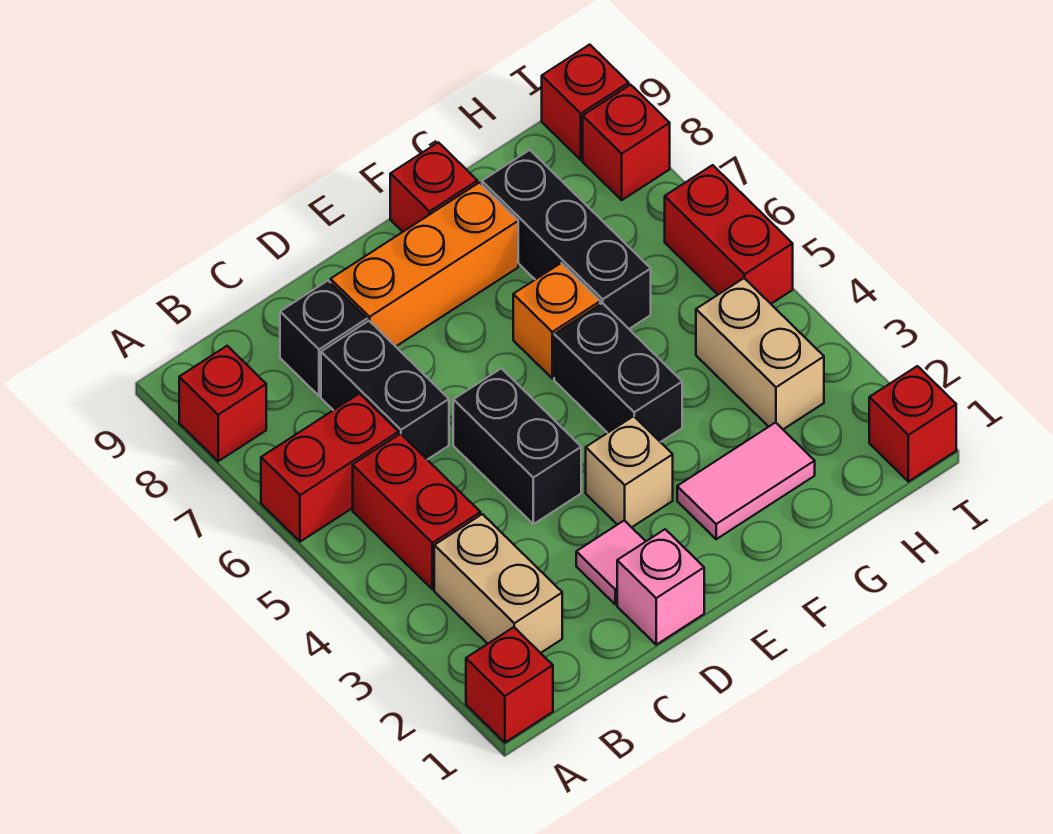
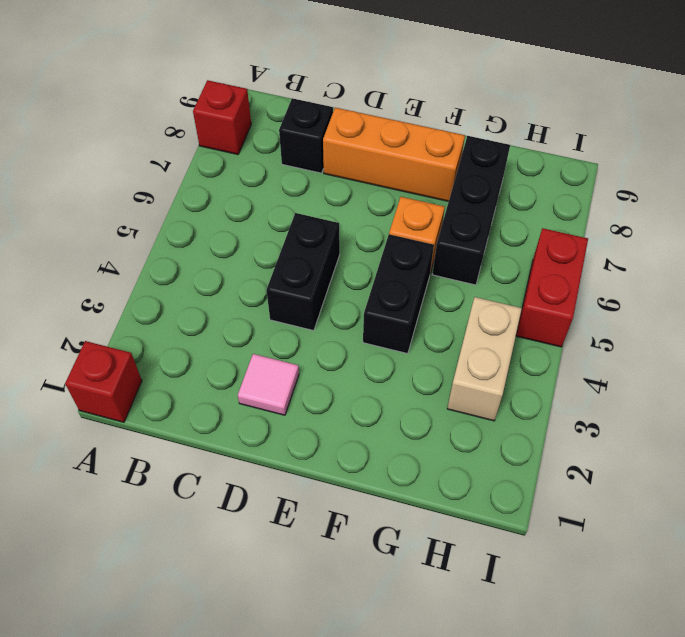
none -> red brick A6:B6 level 1
none -> tan brick B2:B3 level 1
none -> red brick B4:B5 level 1

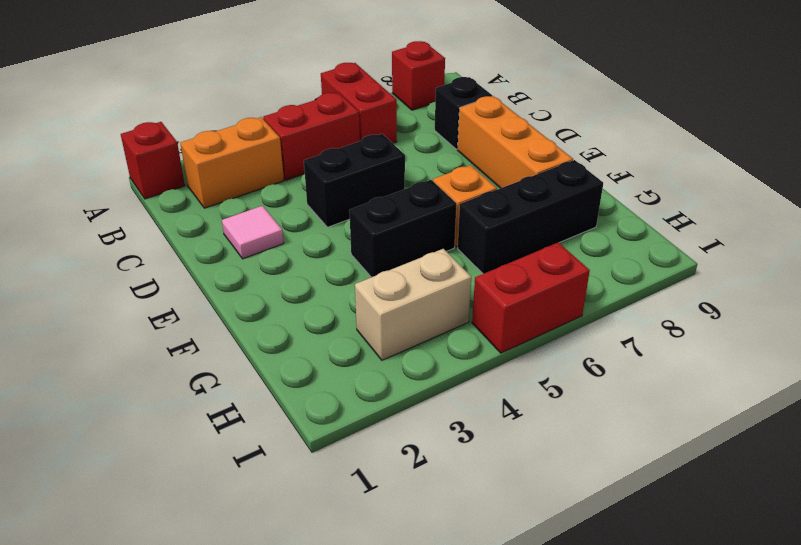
orange brick B2:B3 level 1 -> tan brick B2:B3 level 1
none -> black brick C6:C7 level 1
none -> pink brick D1 level 1
none -> tan brick E3 level 1

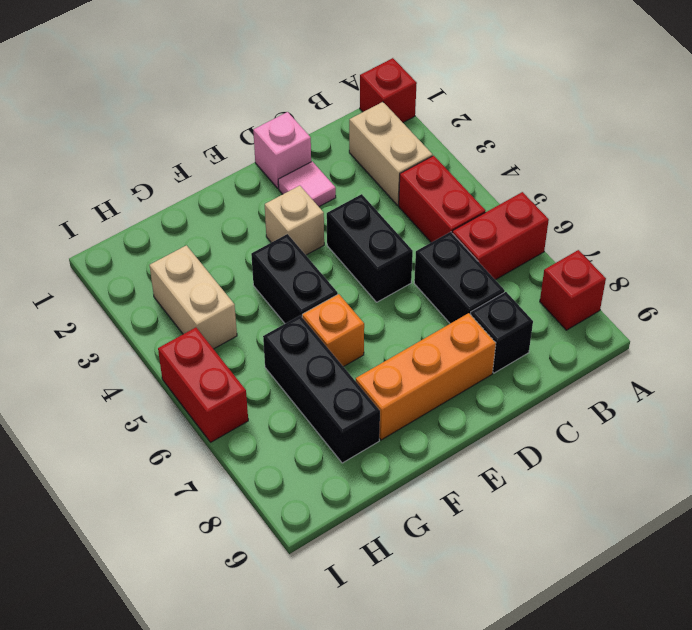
none -> pink tile F2:G2 level 1
none -> red brick F9 level 1
none -> red brick I1 level 1

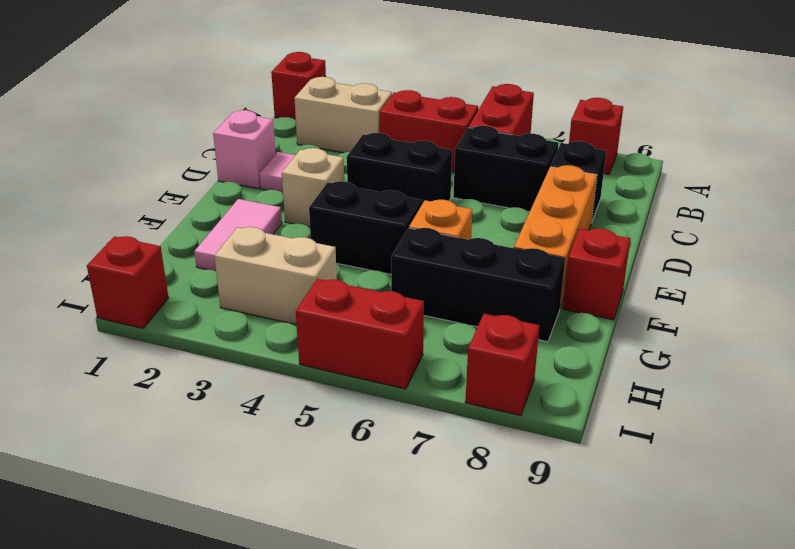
none -> red brick I9 level 1

